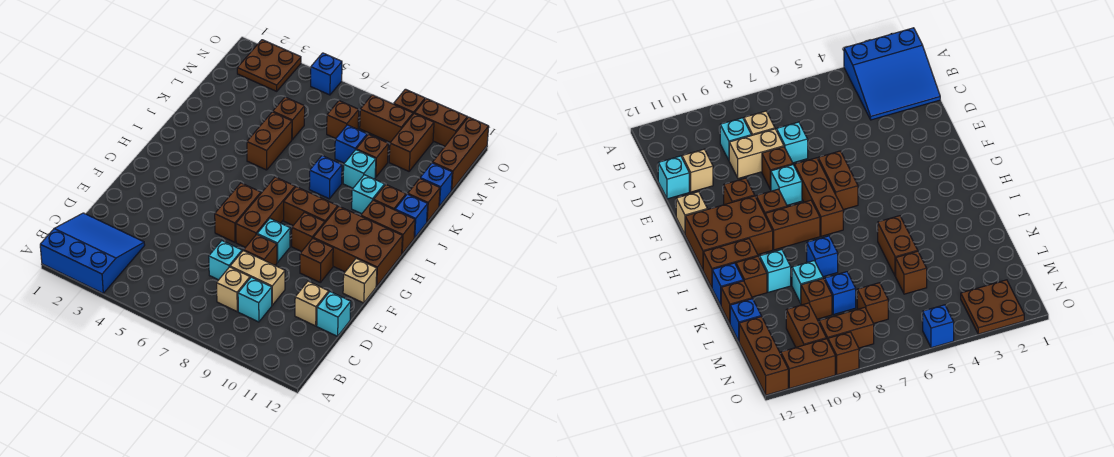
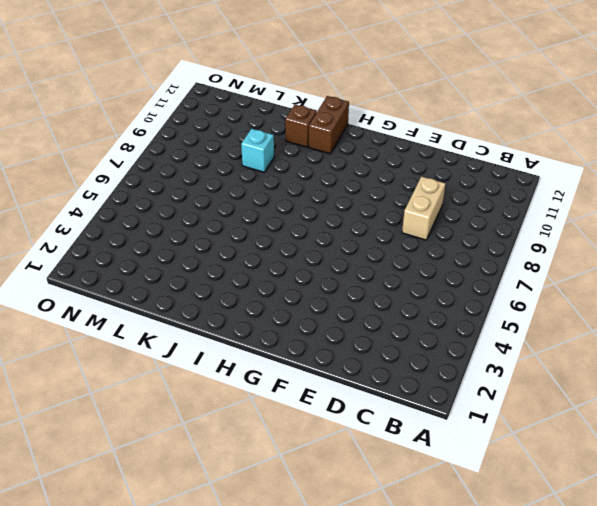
none -> blue slope A1:C3 level 1 top A
none -> tan brick C8 level 1
none -> cyan brick C9 level 1
none -> cyan brick D7 level 1

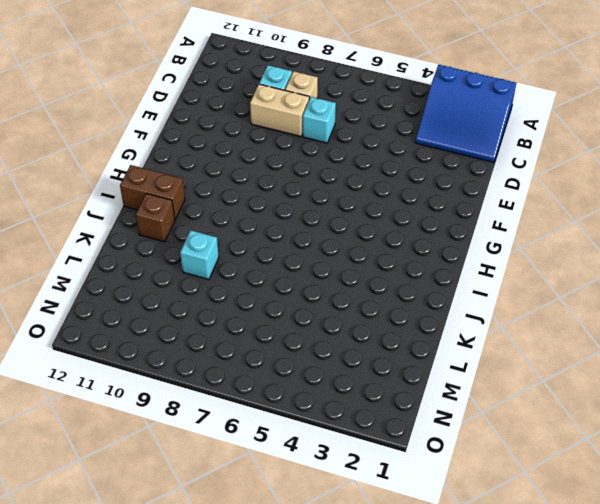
none -> tan brick D11 level 1
none -> cyan brick D12 level 1
none -> brown brick E8 level 1
none -> brown brick F6:G6 level 1

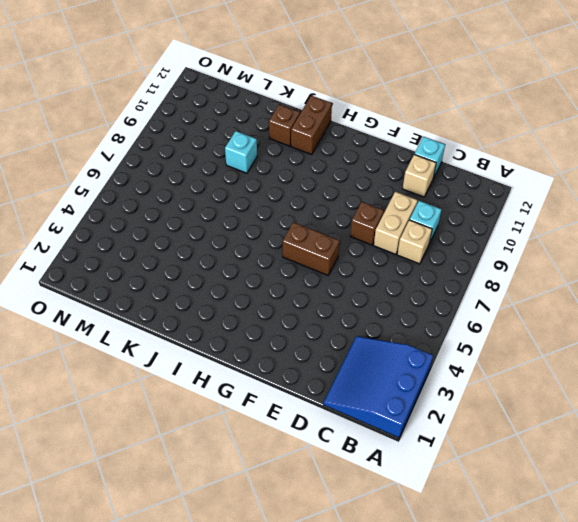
none -> cyan brick D7 level 1
none -> brown brick F7:H7 level 1
none -> cyan brick F8 level 1
none -> brown brick F10 level 1

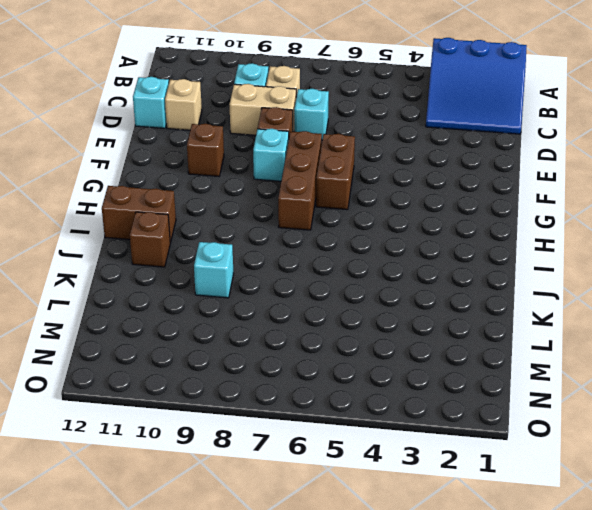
none -> tan brick F12 level 1
none -> brown brick G9 level 1
none -> brown brick G10:H12 level 1
none -> brown brick H8:H9 level 1

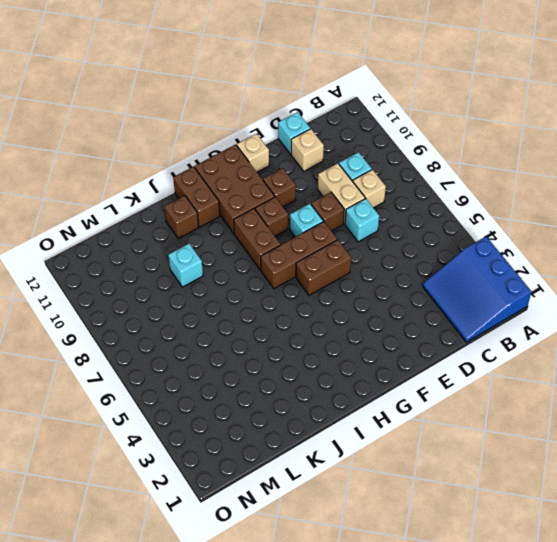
none -> brown brick J5:K5 level 1
none -> blue brick J8 level 1
none -> cyan brick J10 level 1
none -> blue brick J12 level 1

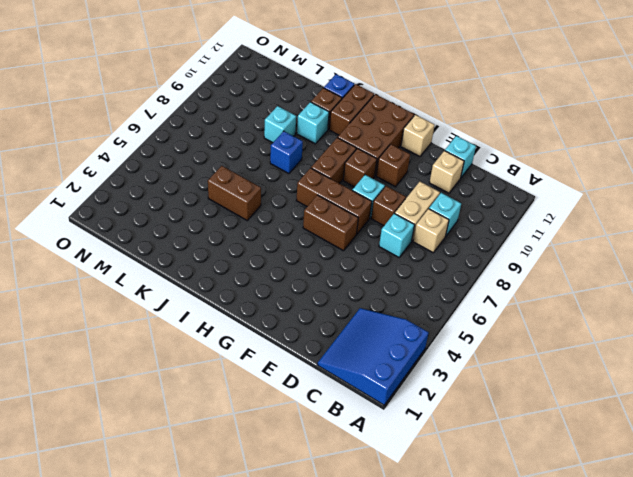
none -> brown brick K12 level 1
none -> brown brick L5 level 1
none -> blue brick L8 level 1
none -> brown brick L9 level 1

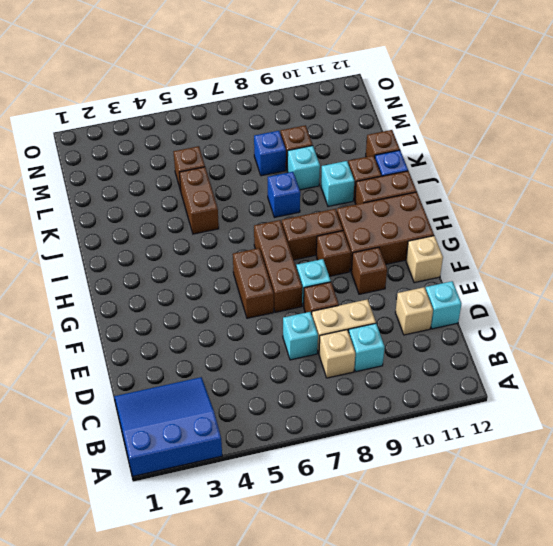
none -> blue brick L12 level 1
none -> brown brick M7 level 1
none -> brown brick M10:N10 level 1
none -> brown brick M12:O12 level 1

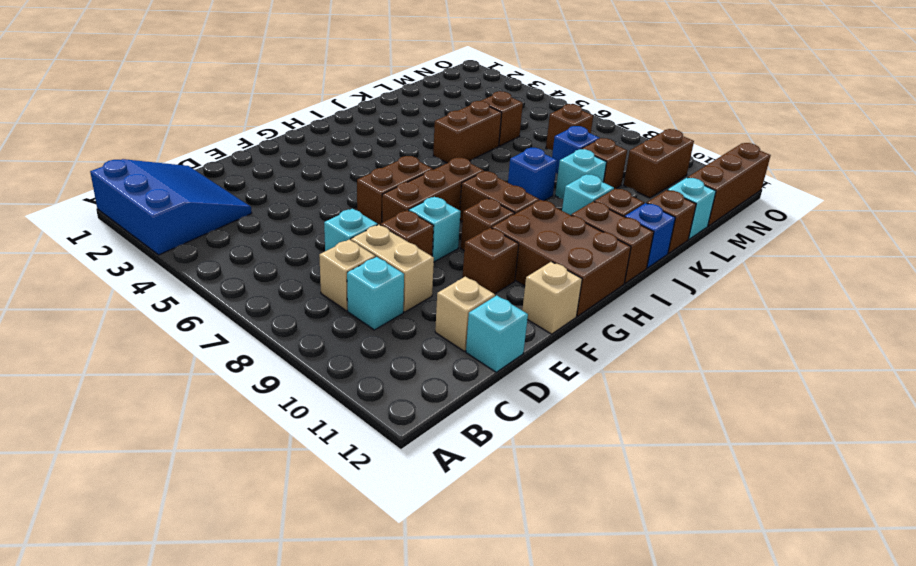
cyan brick L12 level 1 -> blue brick L12 level 1
none -> brown plate N2:O3 level 1
none -> brown brick N8:N9 level 1
none -> blue brick O5 level 1
none -> brown brick O9 level 1

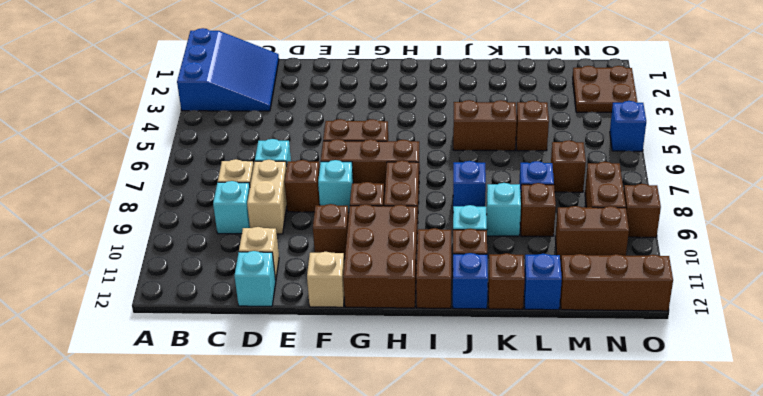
none -> brown brick O10:O11 level 1

